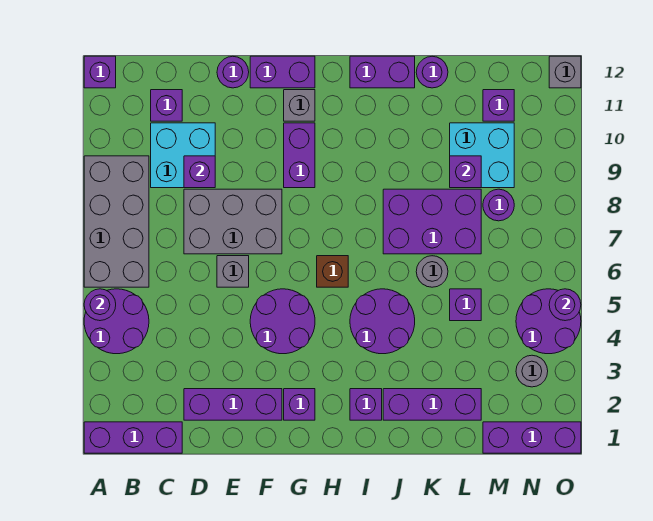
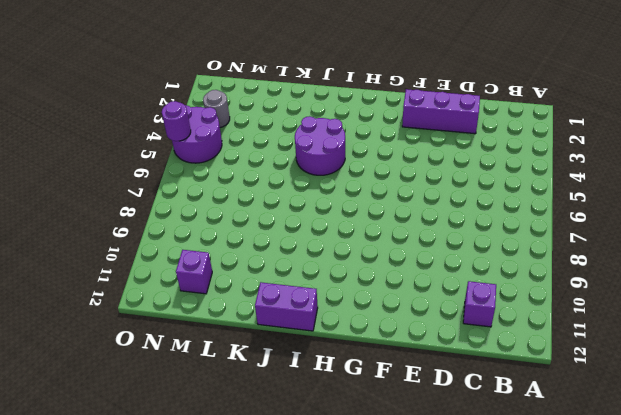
none -> purple brick A1:C1 level 1
none -> purple round brick A4:B5 level 1
none -> grey brick A6:B9 level 1
none -> purple brick A12 level 1

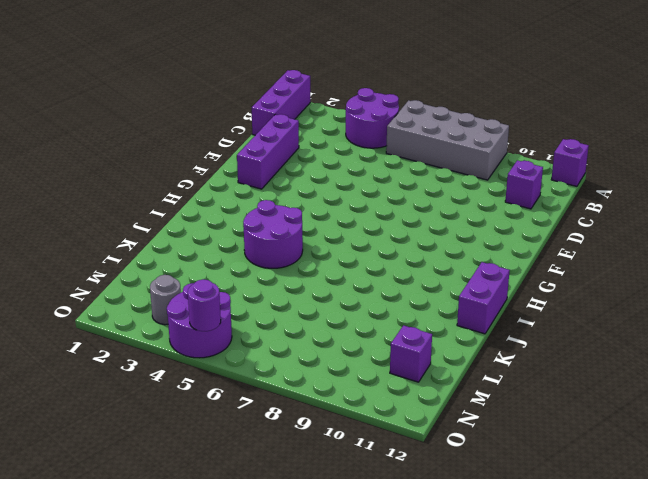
none -> cyan brick C9:D10 level 1
none -> grey brick D7:F8 level 1
none -> grey brick E6 level 1
none -> purple round brick E12 level 1

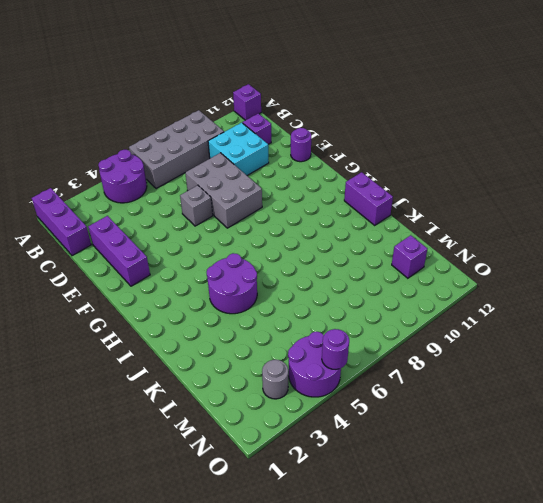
none -> purple round brick F4:G5 level 1
none -> purple brick F12:G12 level 1
none -> purple brick G2 level 1
none -> purple brick G9:G10 level 1

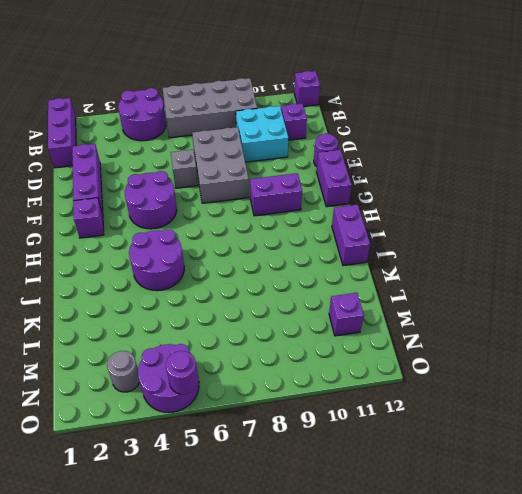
none -> grey brick G11 level 1
none -> brown brick H6 level 1
none -> purple brick I2 level 1
none -> purple brick J2:L2 level 1

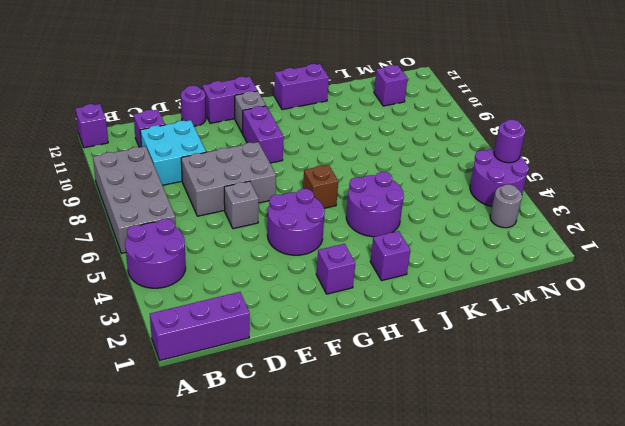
none -> purple brick D2:F2 level 1
none -> purple brick J2:L2 level 1
none -> purple brick J7:L8 level 1
none -> grey round brick K6 level 1

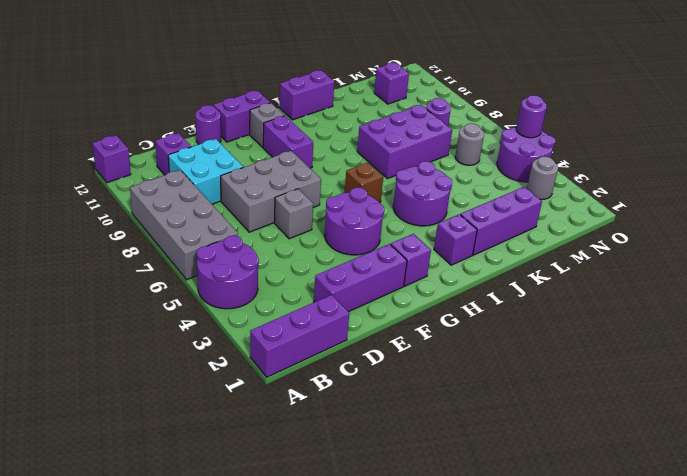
grey round brick M6 level 1 -> grey round brick K6 level 1
none -> purple round brick K12 level 1
none -> purple brick L5 level 1
none -> cyan brick L9:M10 level 1
none -> purple brick M1:O1 level 1

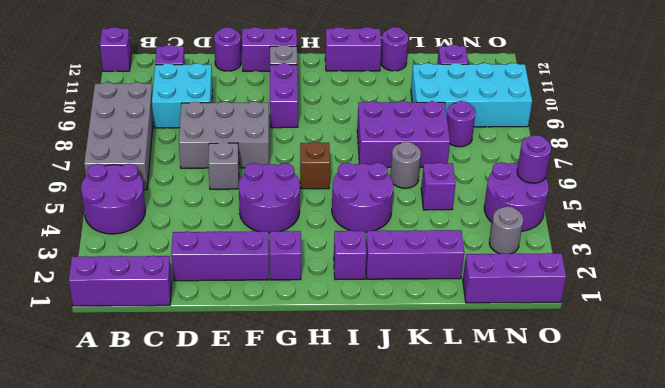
cyan brick L9:O10 level 1 -> cyan brick L9:M10 level 1
none -> grey brick O12 level 1
none -> purple round brick A5 level 2
none -> purple brick D9 level 2
none -> purple brick L9 level 2

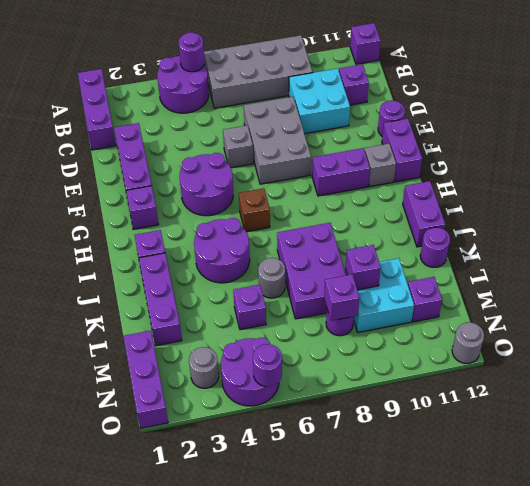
purple brick M8 level 2 -> purple brick D9 level 2
grey round brick O12 level 1 -> grey brick O12 level 1

